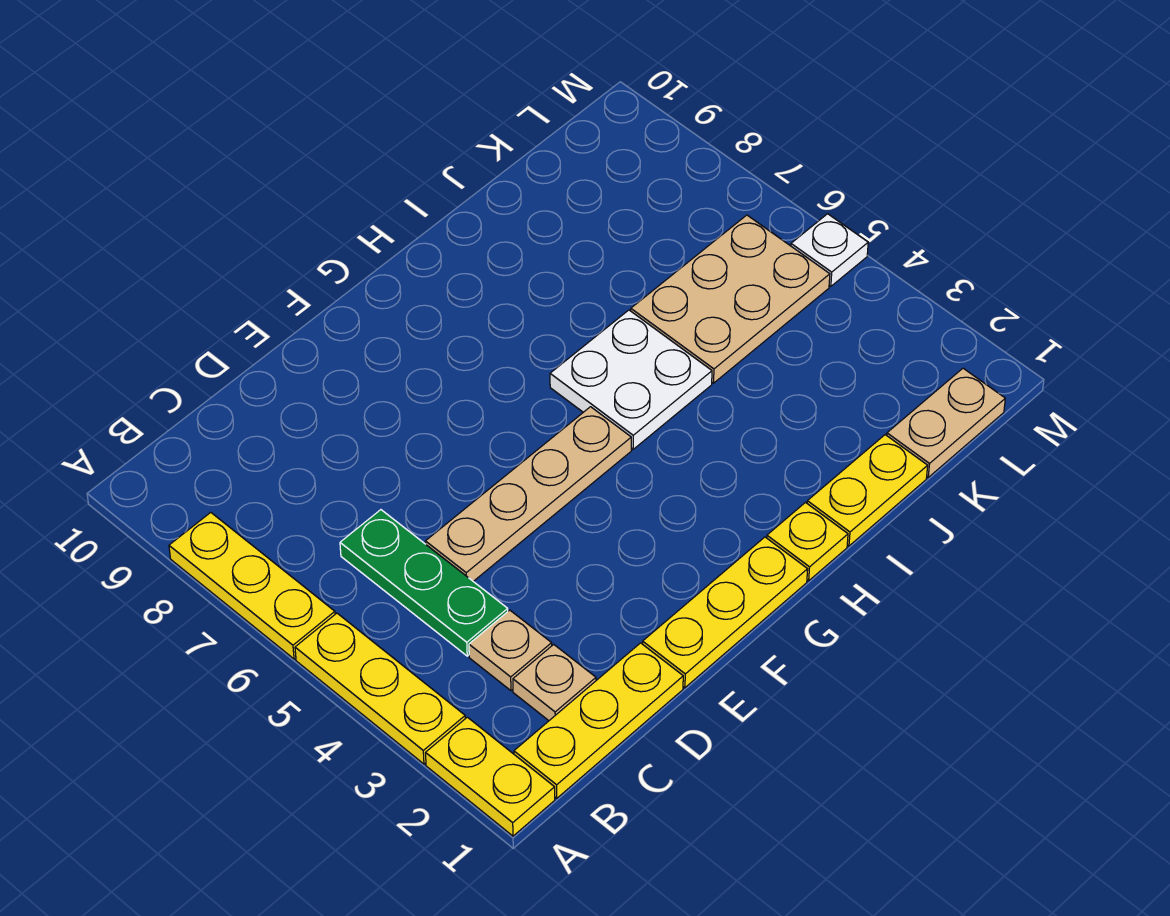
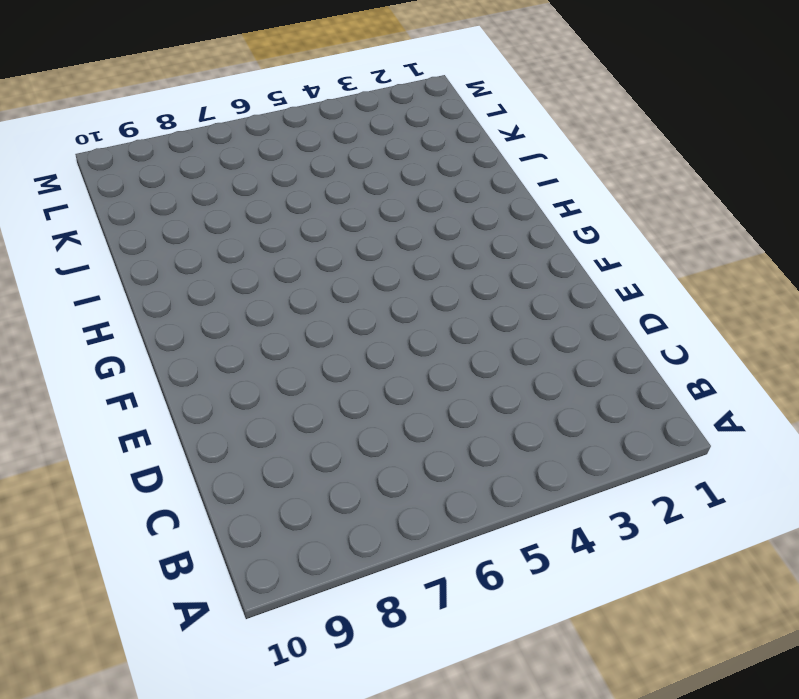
none -> yellow plate A1:A2 level 1
none -> yellow plate A3:A5 level 1
none -> yellow plate A6:A8 level 1

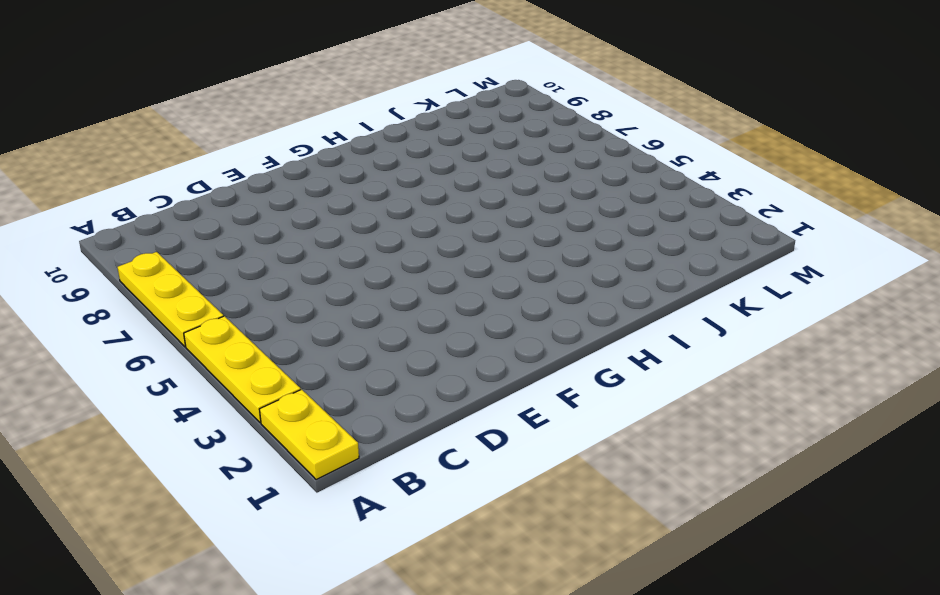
none -> yellow plate B1:D1 level 1
none -> tan plate C2 level 1
none -> tan plate C3 level 1

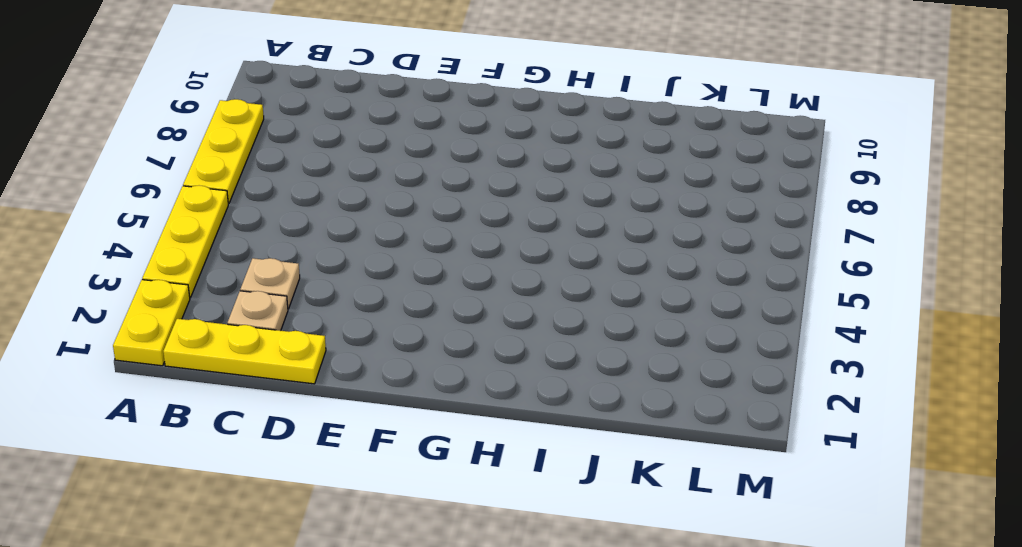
none -> green plate C4:C6 level 1
none -> tan plate D5:G5 level 1
none -> yellow plate E1:G1 level 1

